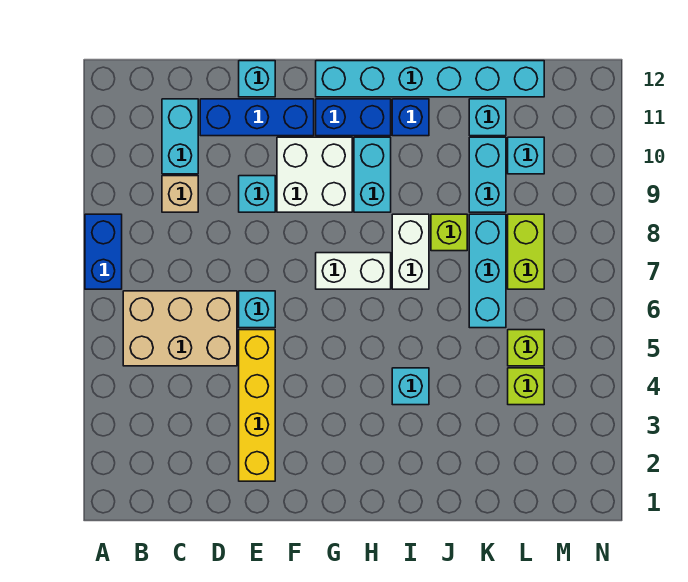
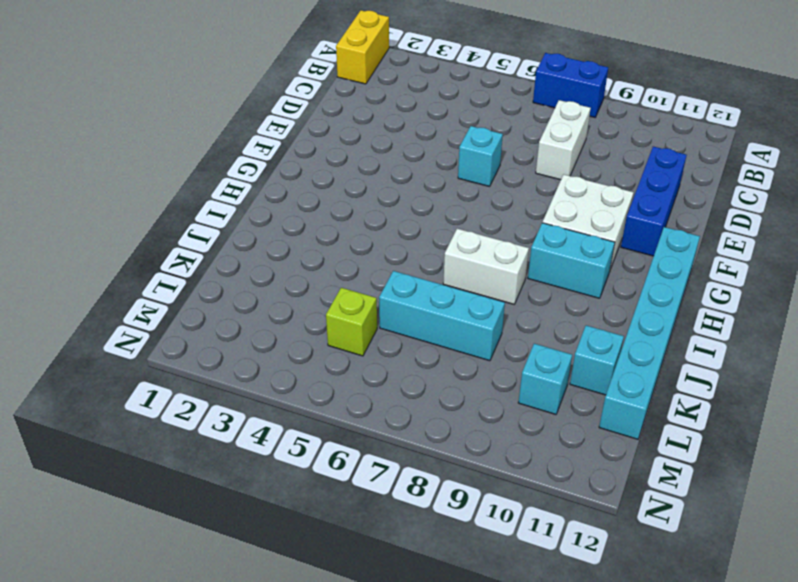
yellow brick A1:B1 level 1 -> none
white brick C8:D8 level 1 -> white brick G7:H7 level 1
none -> tan brick B5:D6 level 1
none -> tan brick C9 level 1
none -> cyan brick C10:C11 level 1

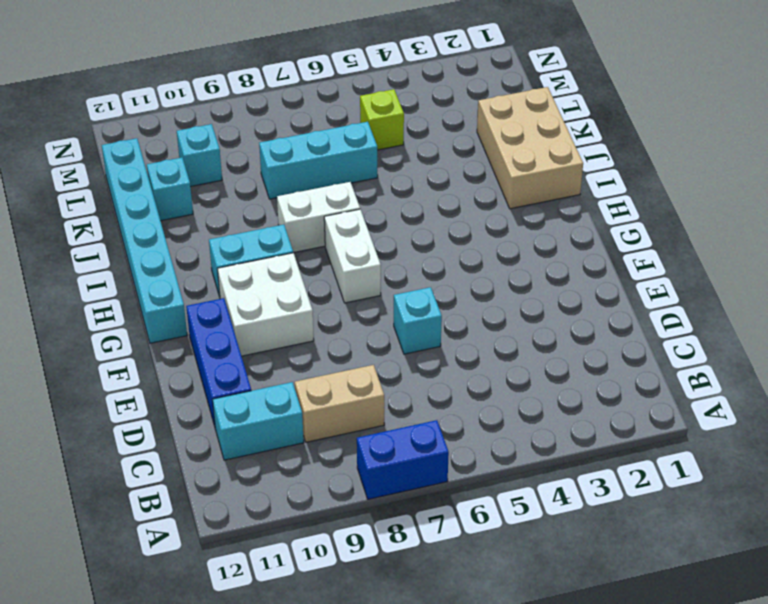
tan brick C8:C9 level 1 -> tan brick C9 level 1
tan brick I1:K2 level 1 -> tan brick B5:D6 level 1
none -> yellow brick E2:E5 level 1
none -> cyan brick E9 level 1
none -> cyan brick E12 level 1

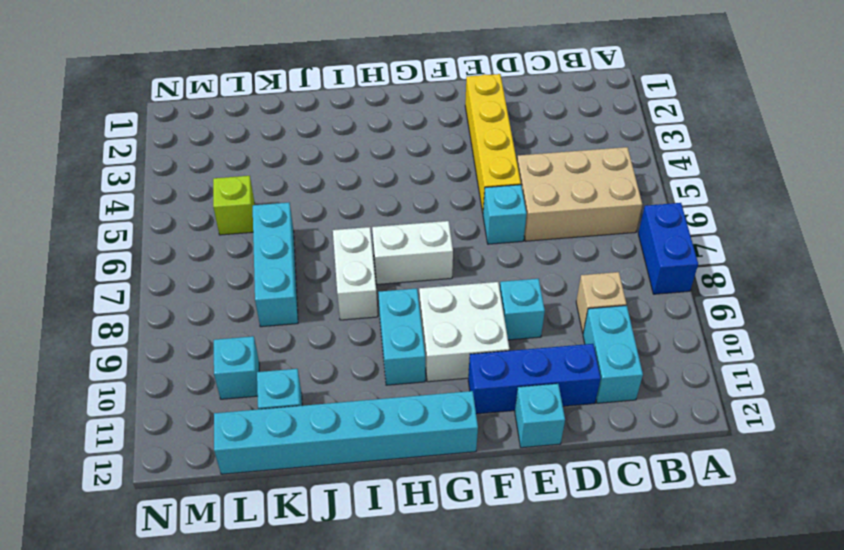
none -> blue brick G11:H11 level 1
none -> cyan brick I4 level 1
none -> blue brick I11 level 1

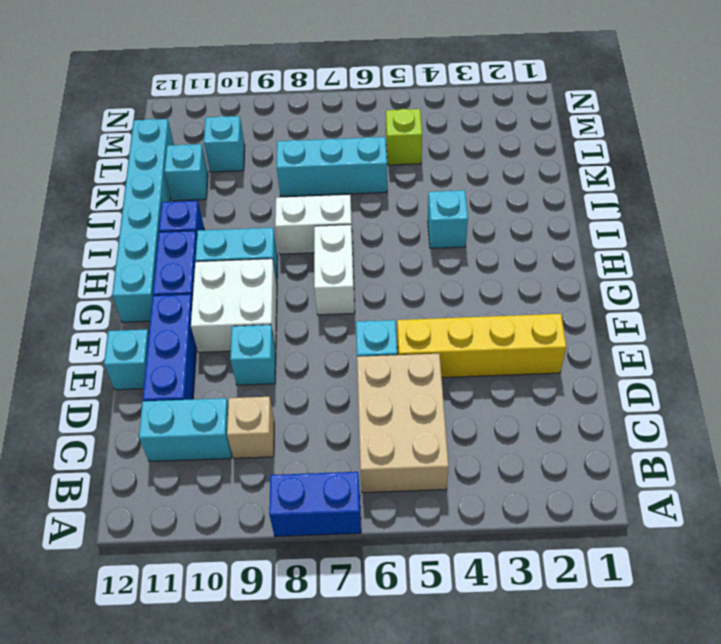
none -> lime brick J8 level 1
none -> cyan brick K9:K10 level 1
none -> lime brick L4 level 1

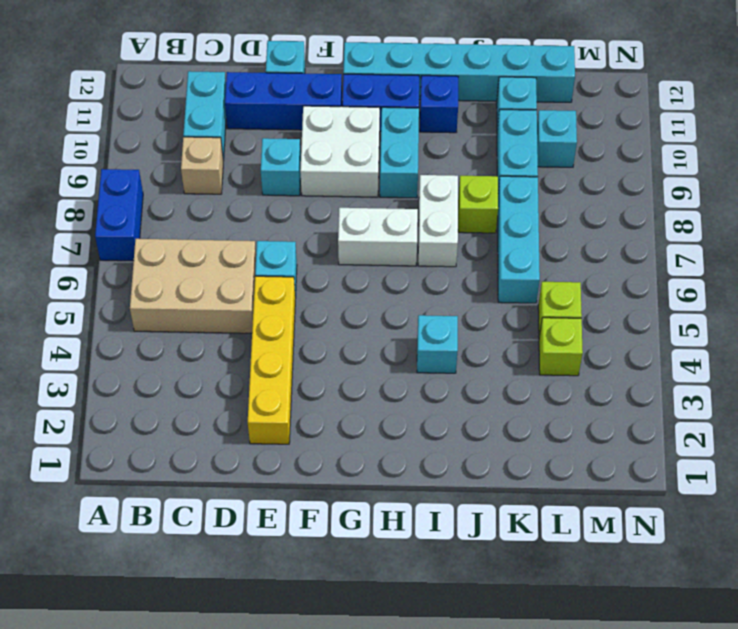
none -> lime brick L7:L8 level 1

